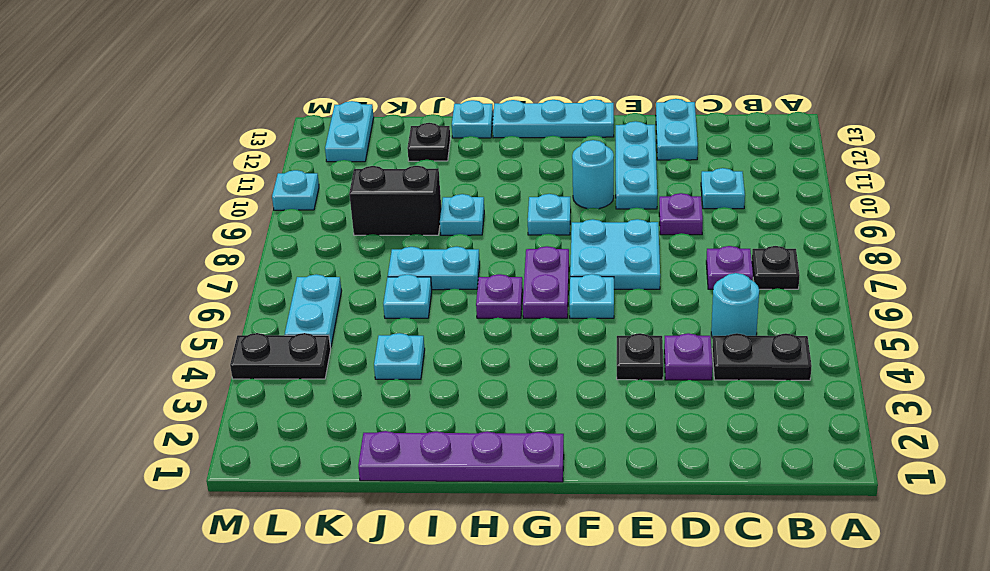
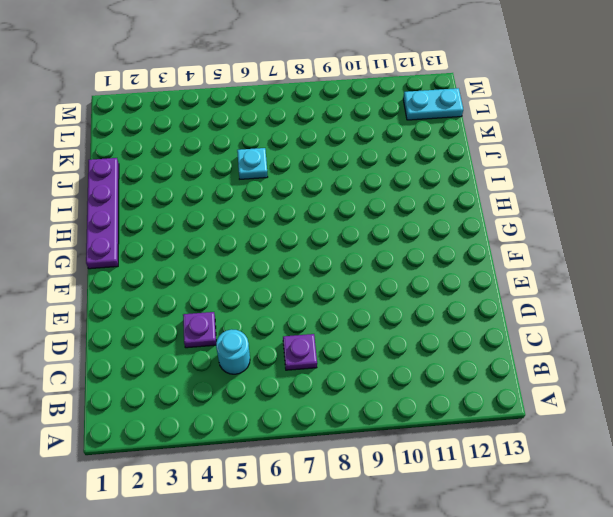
none -> black plate B4:C4 level 1
none -> black plate B7 level 1
none -> cyan plate C10 level 1

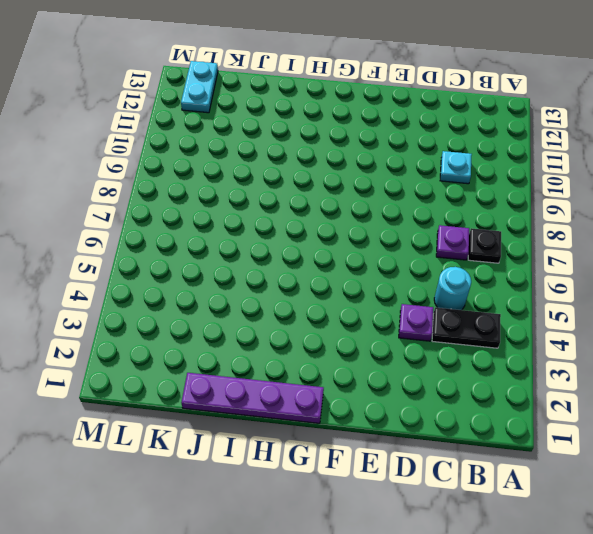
none -> purple plate D9 level 1
none -> cyan plate D12:D13 level 1
none -> black plate E4 level 1

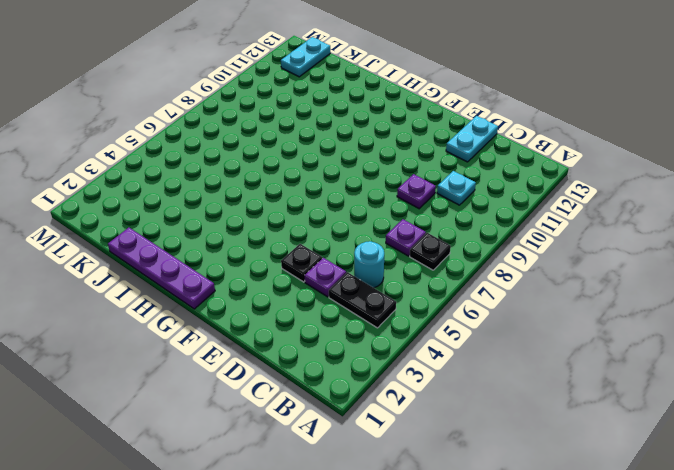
none -> cyan plate E7:F8 level 1
none -> cyan plate E10:E12 level 1
none -> cyan plate F6 level 1

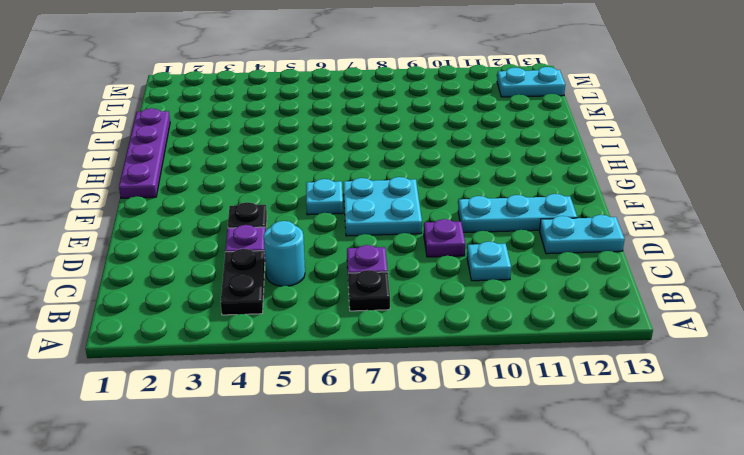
none -> cyan round brick F10 level 1
none -> cyan plate F13:H13 level 1
none -> purple plate G6:G7 level 1

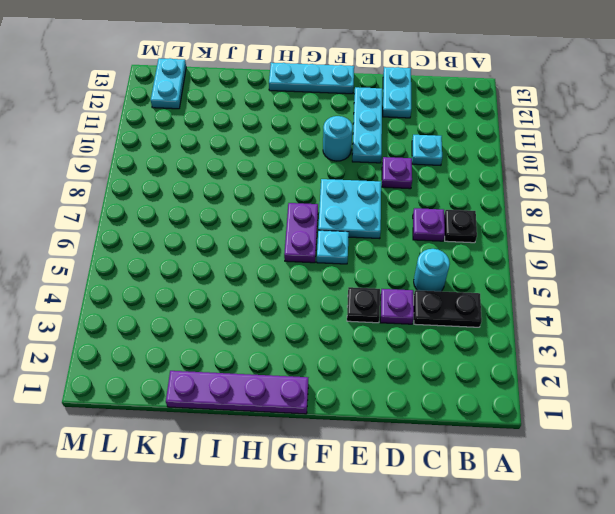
none -> cyan plate G9 level 1
none -> purple plate H6 level 1
none -> cyan plate I7:J7 level 1

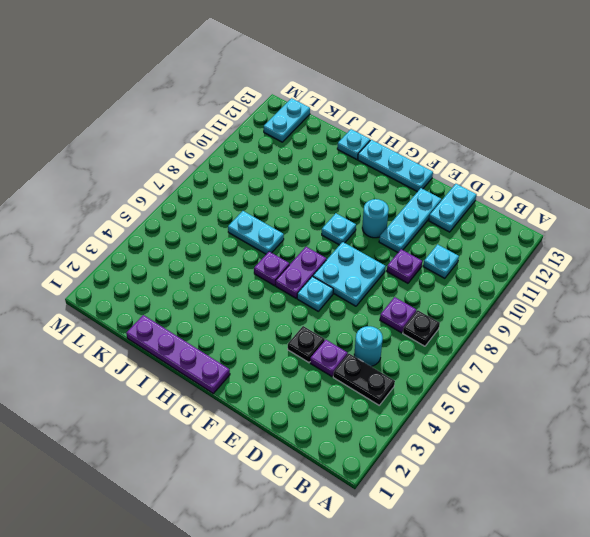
none -> cyan plate I9 level 1
none -> cyan plate J4 level 1
none -> cyan plate J6 level 1

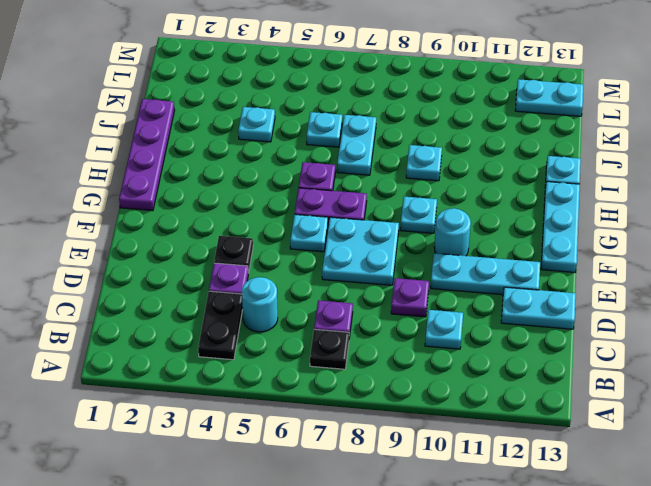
none -> black brick J9:K9 level 1
none -> black plate J12 level 1
none -> black plate L4:M4 level 1

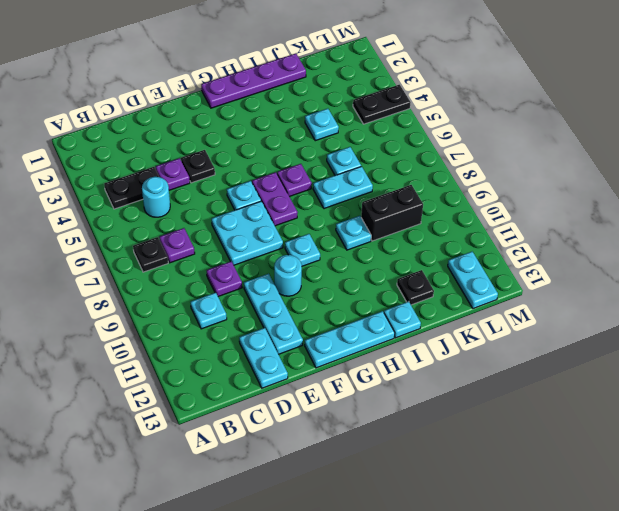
none -> cyan plate L5:L6 level 1
none -> cyan plate M10 level 1

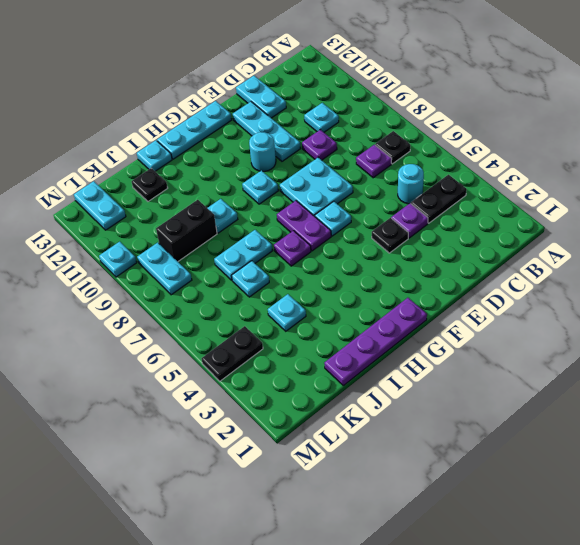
cyan plate L8:L9 level 1 -> cyan plate L5:L6 level 1

